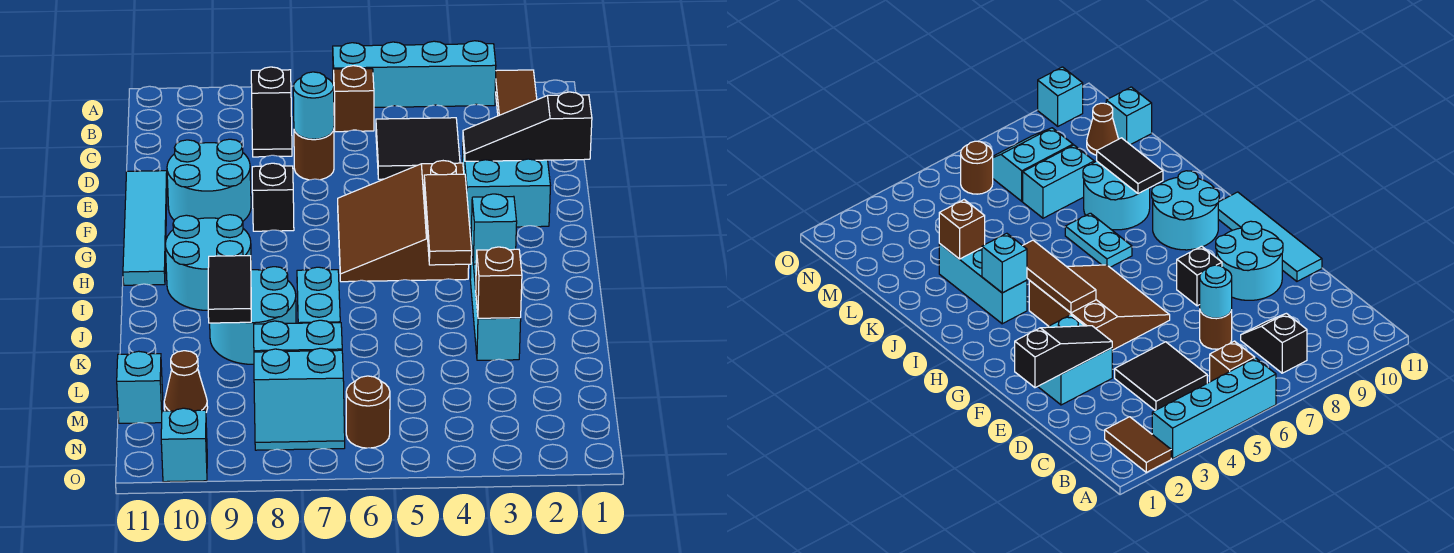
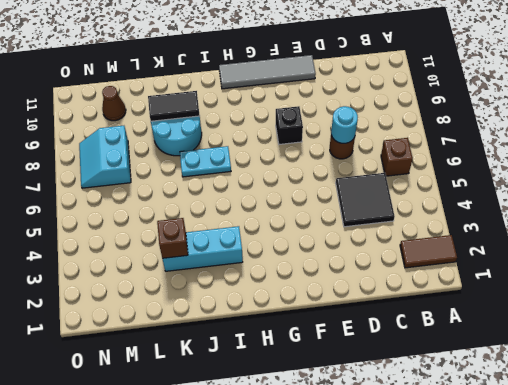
grey tile E11:H11 level 1 -> cyan tile E11:H11 level 1
none -> cyan brick A3:A6 level 1
none -> black slope B8:C8 level 1 top B
none -> cyan brick E2:F3 level 1

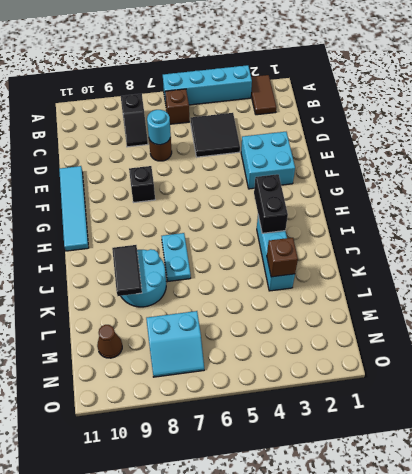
black brick H3:I3 level 2 -> cyan brick I3 level 2
none -> cyan round brick E9:F10 level 1
none -> brown slope F4:H6 level 1 top 4
none -> cyan round brick H9:I10 level 1

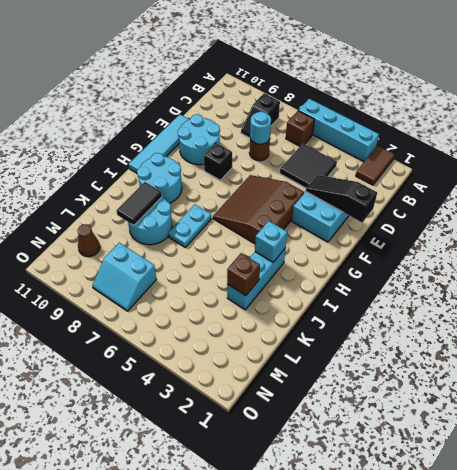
none -> cyan brick L7:L8 level 1
none -> cyan brick M11 level 1
none -> brown round brick N6 level 1

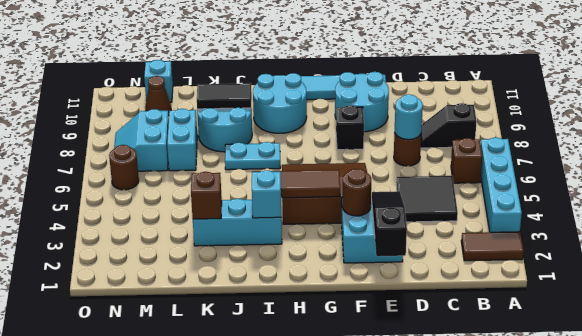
brown round brick F3 level 2 -> none
none -> cyan brick O10 level 1

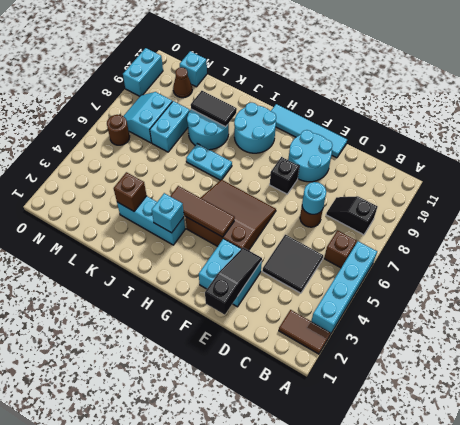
cyan brick O9:O10 level 1 -> cyan brick O10 level 1

